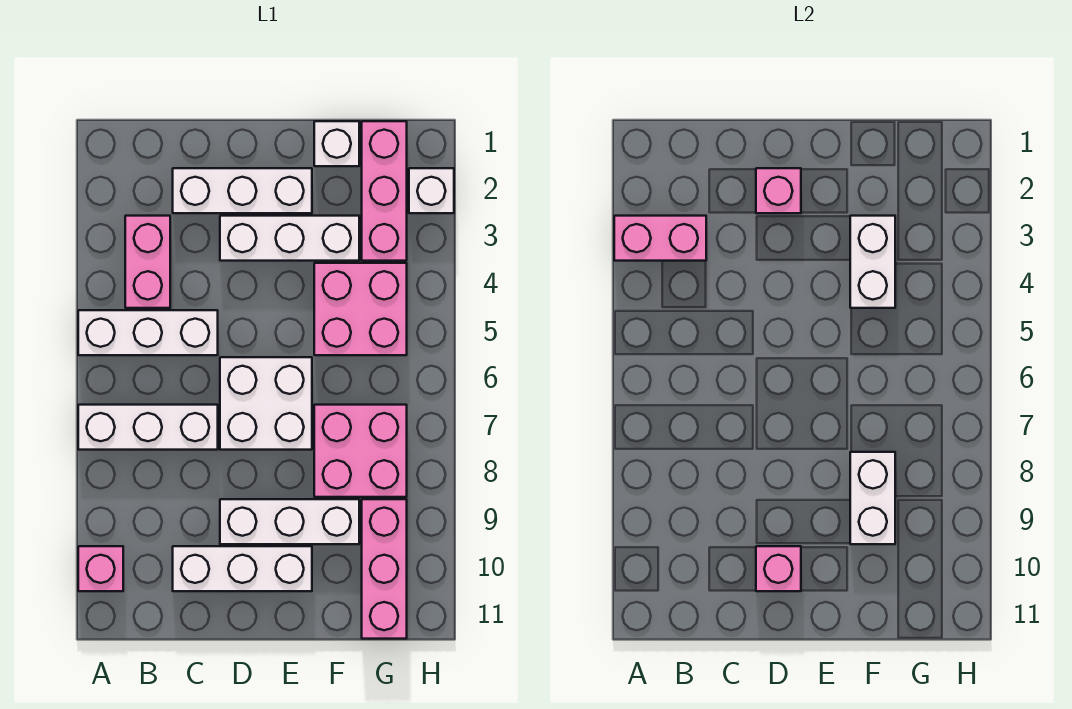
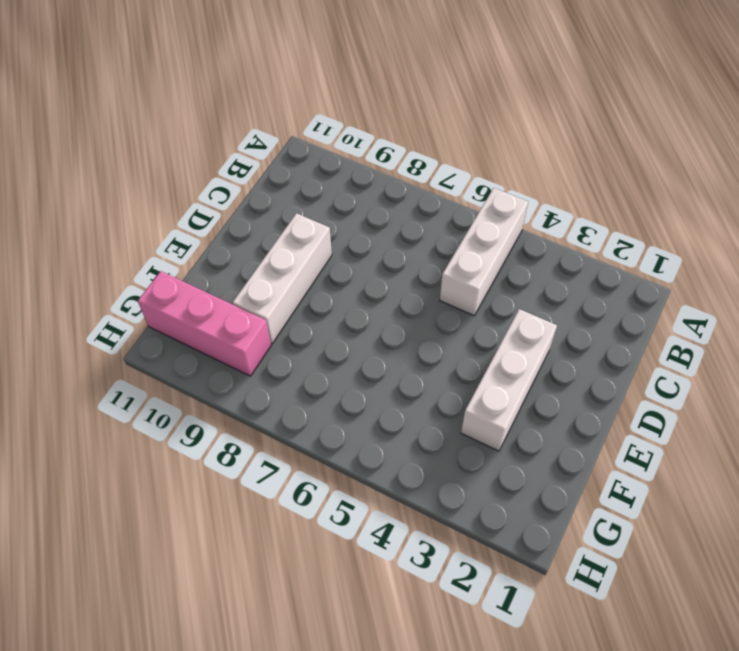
none -> white brick A7:C7 level 1
none -> pink brick A10 level 1
none -> pink brick B3:B4 level 1

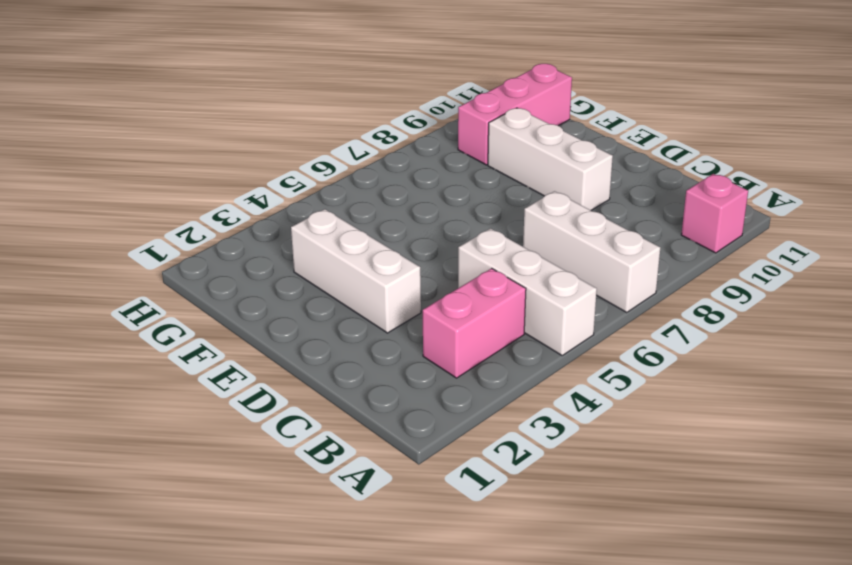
none -> white brick C2:E2 level 1
none -> white brick C10:E10 level 1
none -> white brick D6:E7 level 1

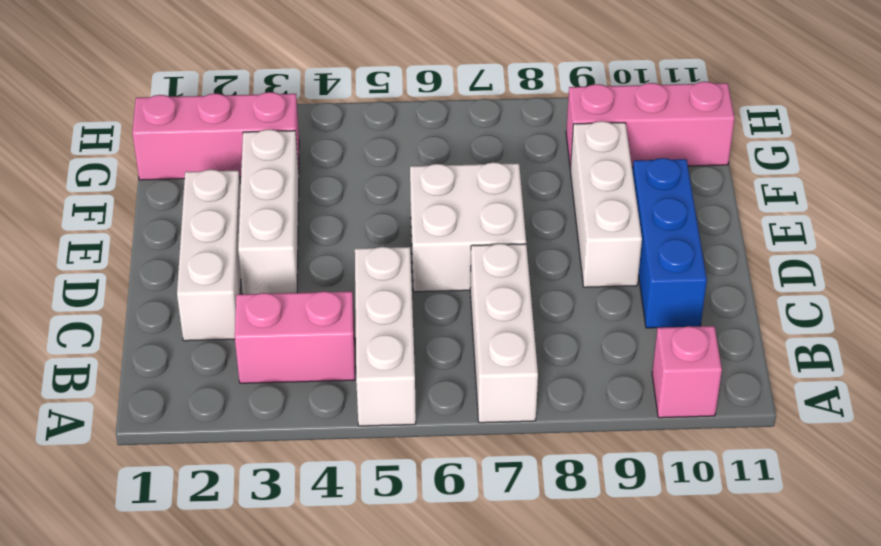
blue brick C10:E10 level 1 -> white brick C10:E10 level 1
none -> white brick F1 level 1
none -> pink brick F4:G5 level 1
none -> pink brick F7:G8 level 1

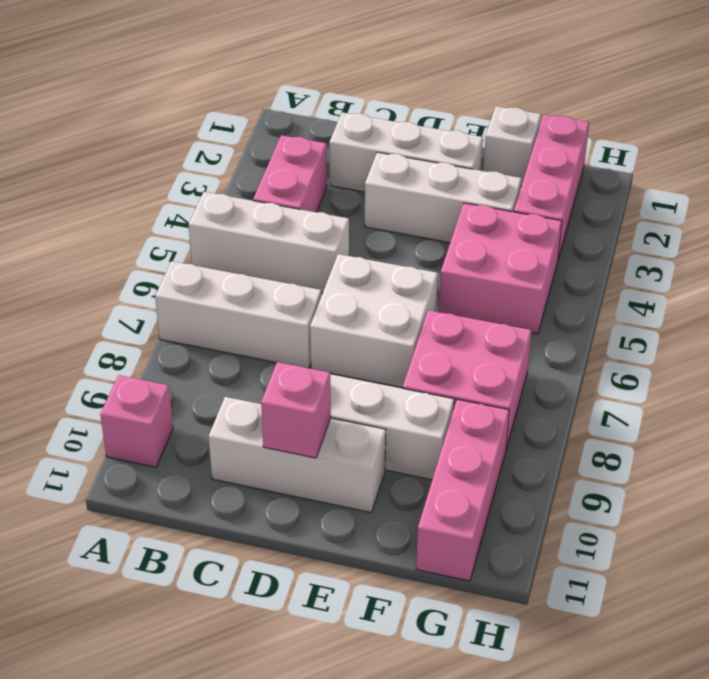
none -> white brick H2 level 1
none -> pink brick A3:B3 level 2
none -> pink brick D2 level 2

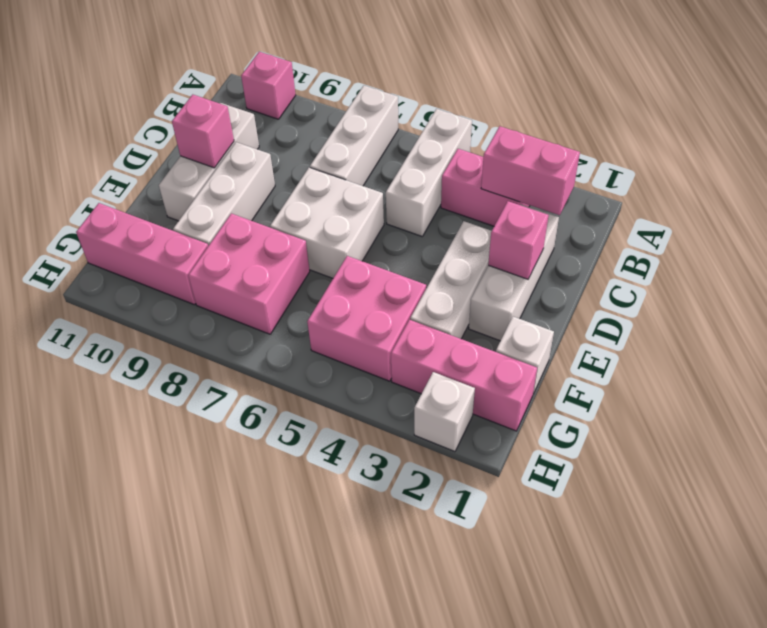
pink brick B2:B3 level 2 -> pink brick A3:B3 level 2
none -> white brick F3:F4 level 2
none -> white brick F8:F9 level 2

